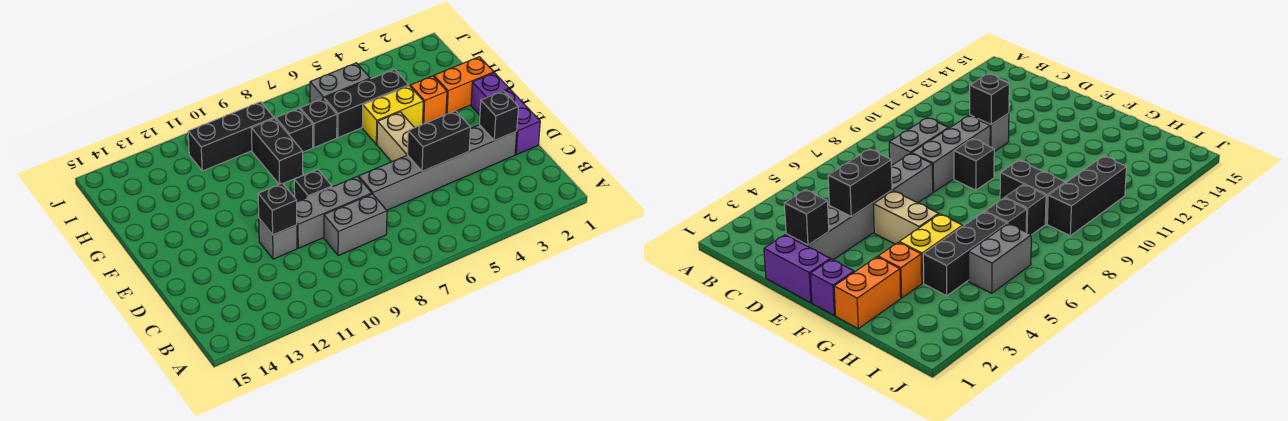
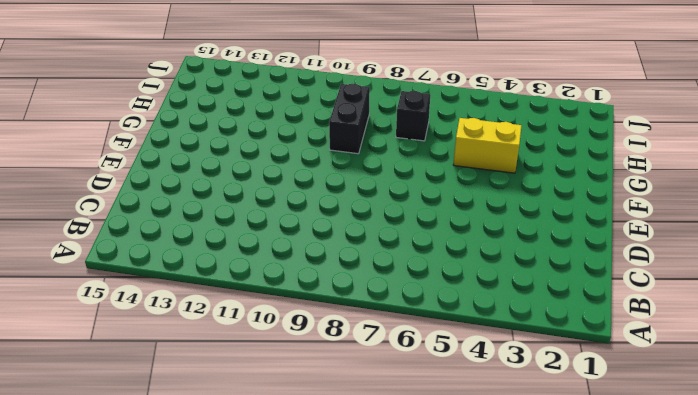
none -> grey brick C8:C9 level 1
none -> purple brick D1:E1 level 1
none -> grey brick D2:D7 level 1

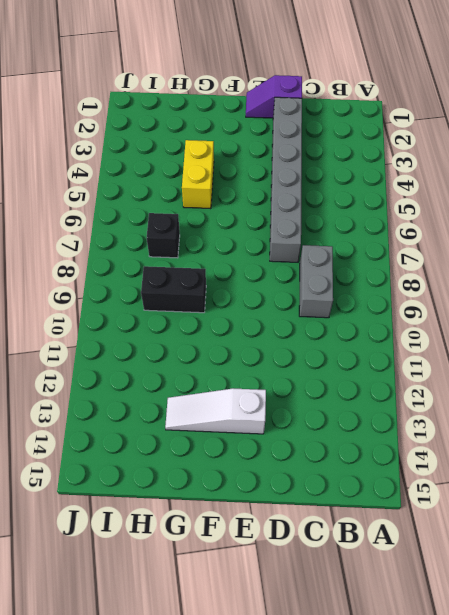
purple slope D1:E1 level 1 top D -> purple brick D1:E1 level 1
white slope E13:G13 level 1 top E -> none
none -> grey brick D8:D10 level 1
none -> grey brick D11 level 1
none -> tan brick E5:F5 level 1

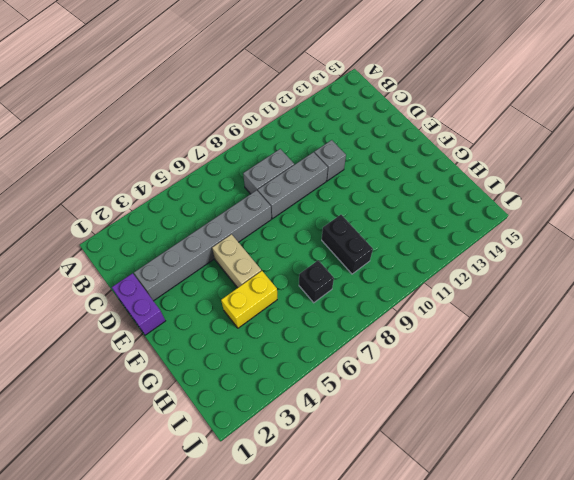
none -> black brick E9 level 1
none -> purple brick F1 level 1
none -> orange brick G1:G2 level 1

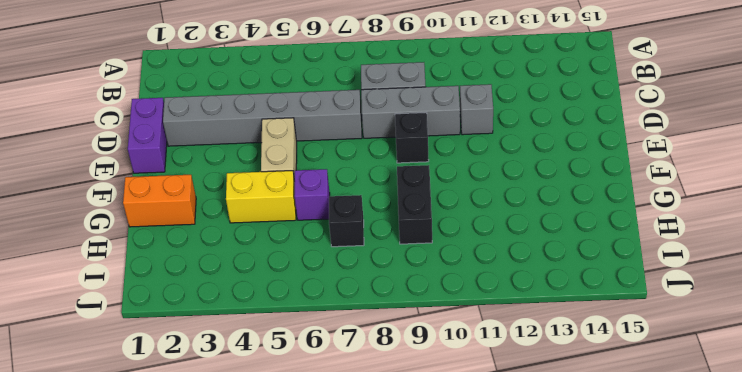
purple brick G6 level 1 -> purple brick F1 level 1
none -> orange brick G3 level 1
none -> black brick H4:H6 level 1
none -> black brick H8 level 1

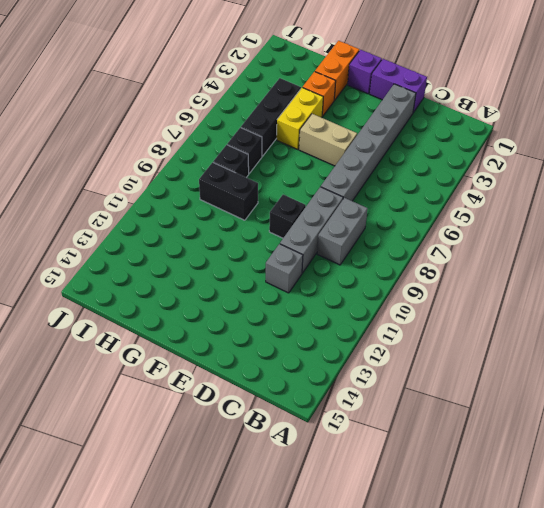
none -> grey brick I5:I6 level 1
none -> black brick I9:I11 level 1
none -> black brick D2 level 2

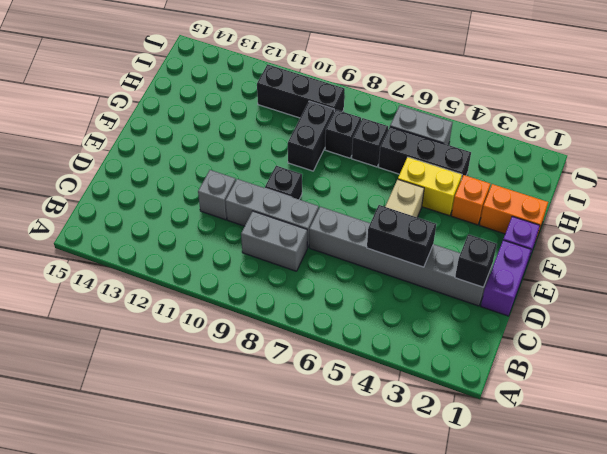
none -> black brick D11 level 2

